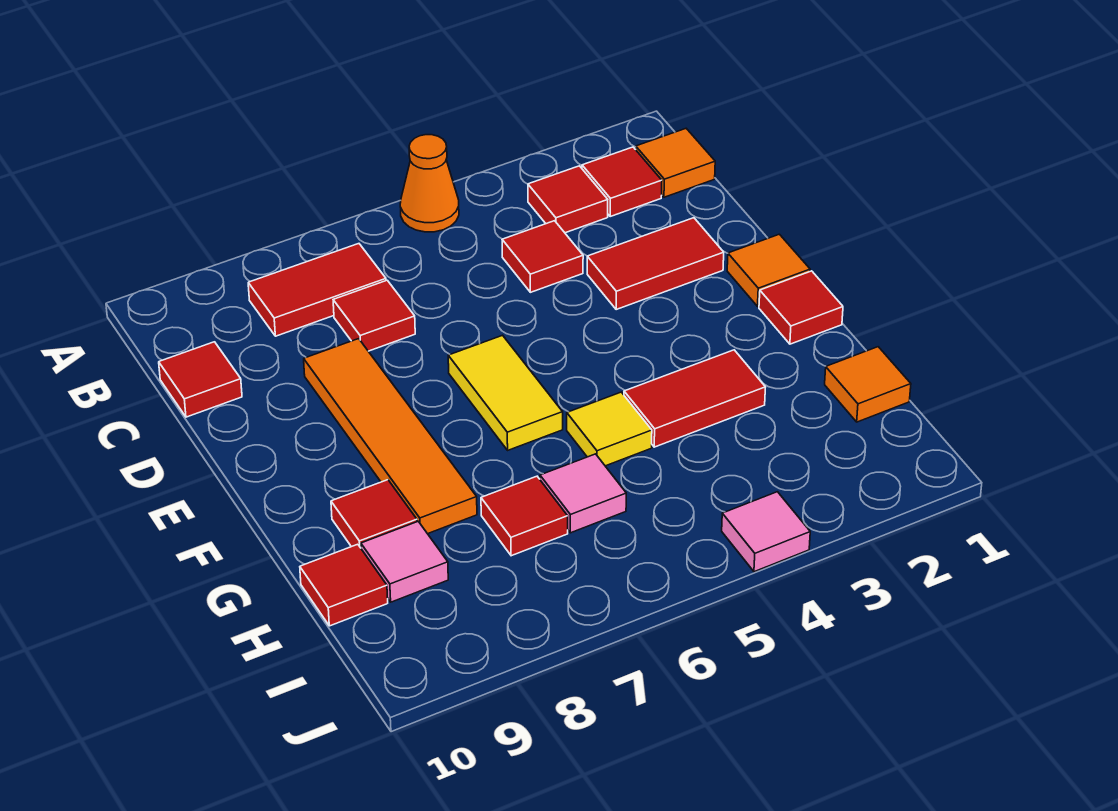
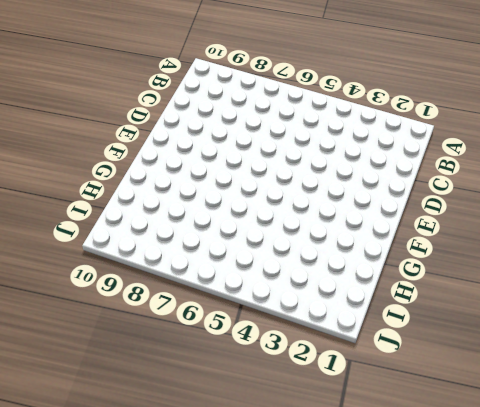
none -> orange cone A5 level 1
none -> orange tile B1 level 1
none -> red tile B2 level 1

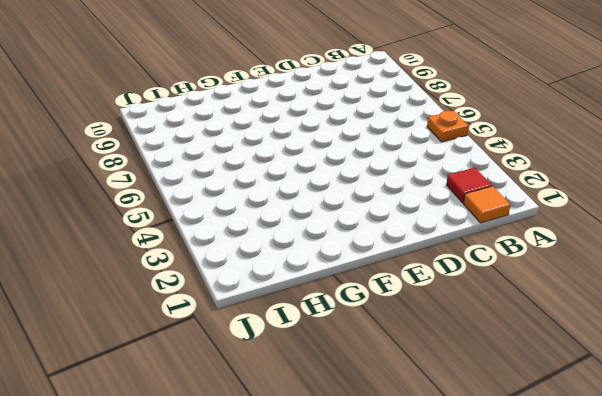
orange plate A5 level 1 -> orange cone A5 level 1
none -> red tile B3 level 1
none -> red tile B7:B8 level 1
none -> red tile C4 level 1

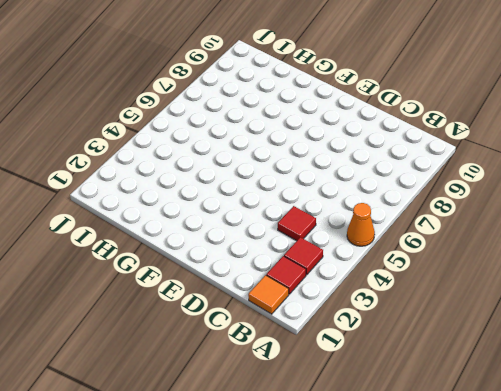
none -> red tile B7:B8 level 1
none -> red tile C7 level 1
none -> red tile C10 level 1

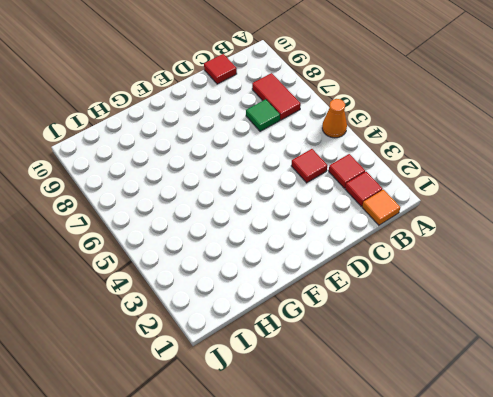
green tile C7 level 1 -> red tile C7 level 1
none -> red tile D2:D3 level 1
none -> orange tile D8:G8 level 1
none -> orange tile E1 level 1

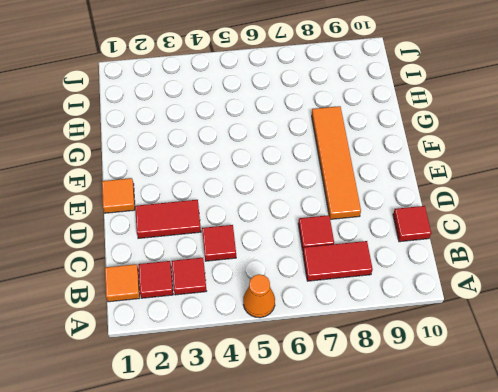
none -> yellow tile E6:F6 level 1
none -> red tile F1 level 1
none -> red tile G3:G4 level 1

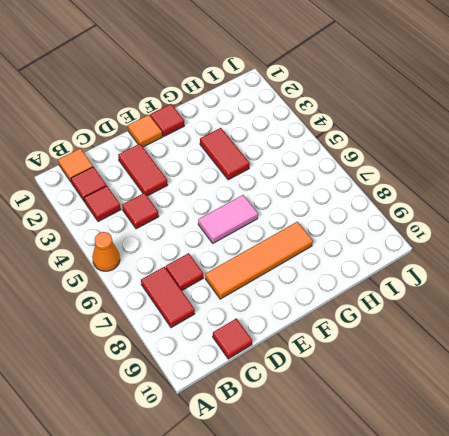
pink tile E6:F6 level 1 -> yellow tile E6:F6 level 1
none -> yellow tile G5 level 1
none -> red tile G9 level 1
none -> orange tile H1 level 1

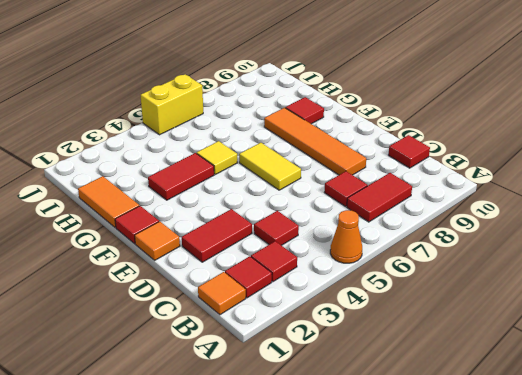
orange tile G1:H1 level 1 -> orange tile H1 level 1
yellow brick J5:J6 level 1 -> none
none -> pink tile H6 level 1
none -> red tile H7 level 1
none -> pink tile H9 level 1

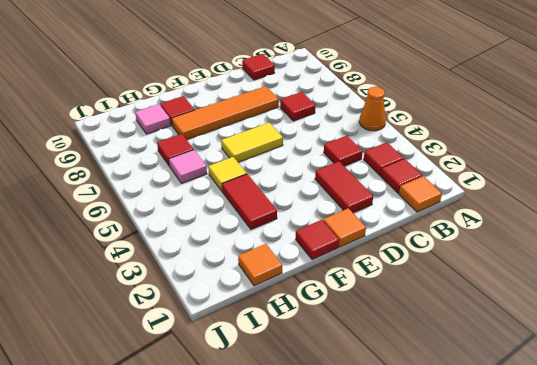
none -> red tile B7:B8 level 1
none -> red tile H10 level 1
none -> pink tile J4 level 1

